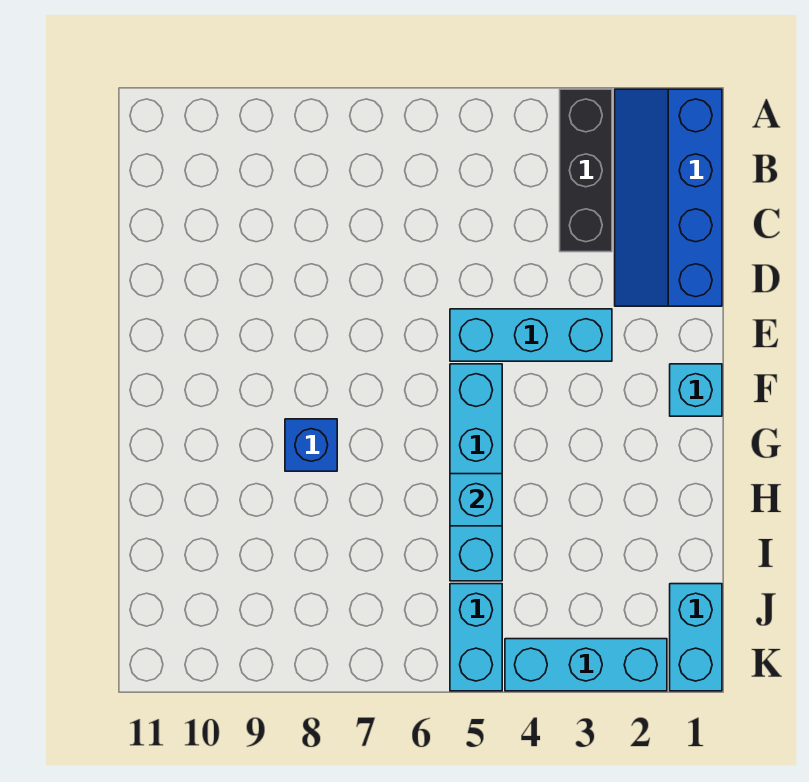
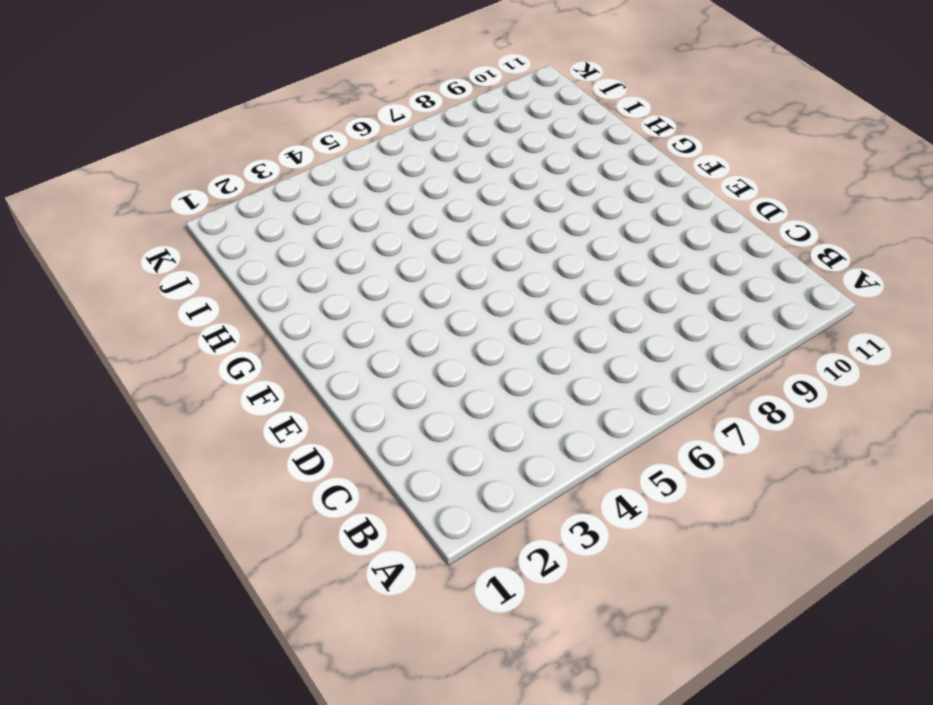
none -> blue slope A1:D2 level 1 top 1
none -> black brick A3:C3 level 1

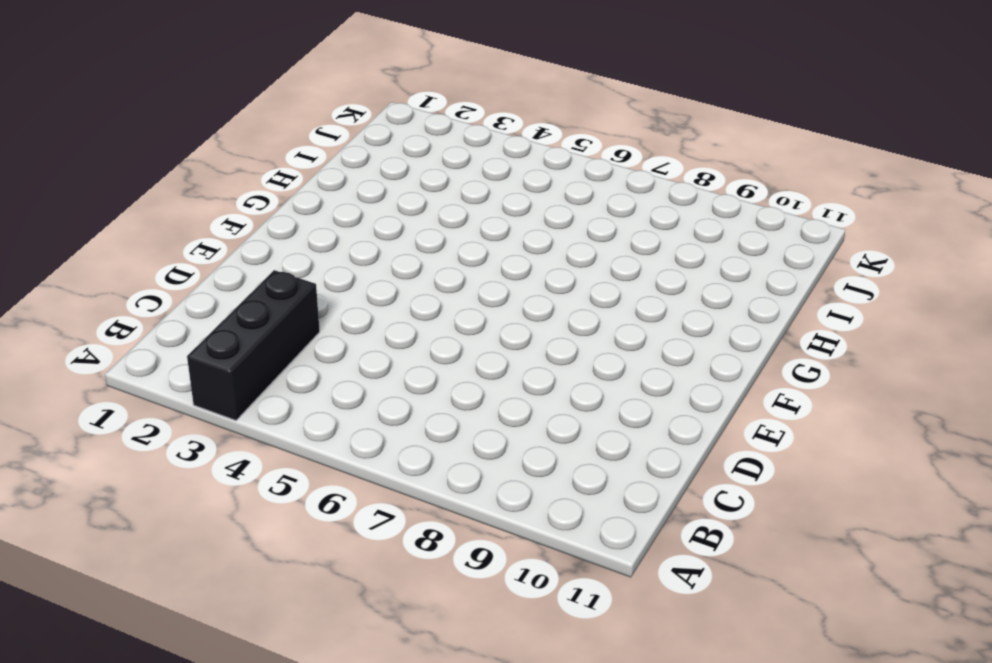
none -> blue slope A1:D2 level 1 top 1
none -> cyan brick E3:E5 level 1

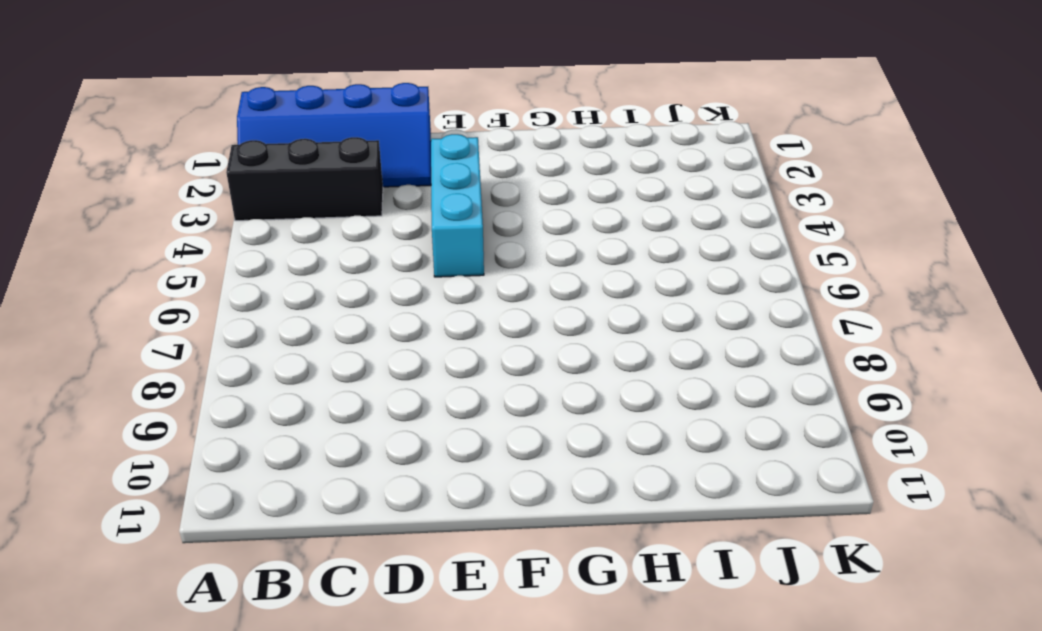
none -> cyan brick F1 level 1
none -> cyan brick F5:I5 level 1

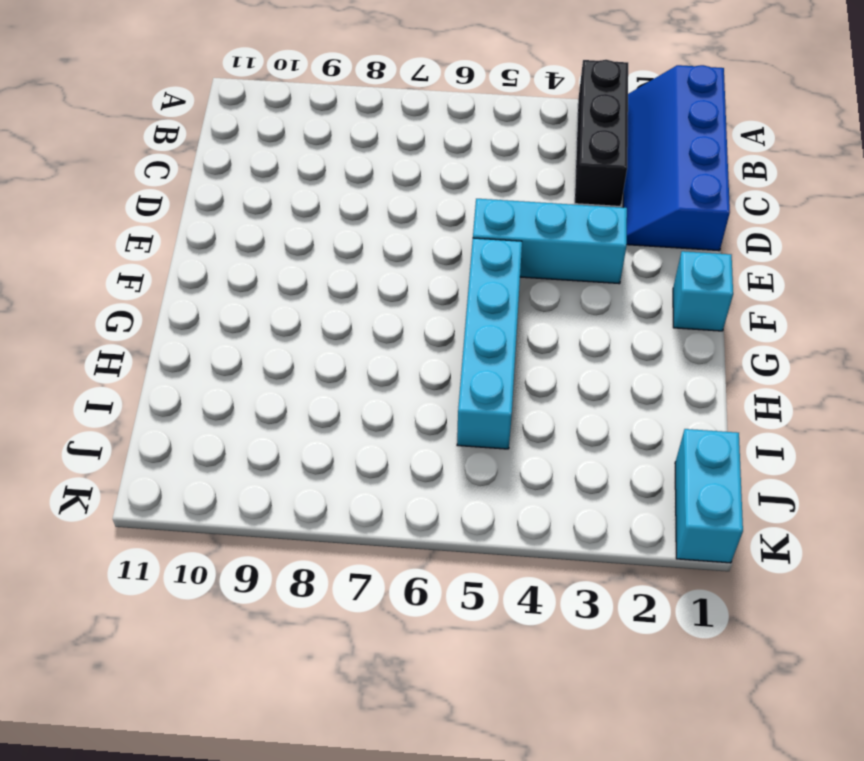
none -> blue brick G8 level 1
none -> cyan brick J5:K5 level 1

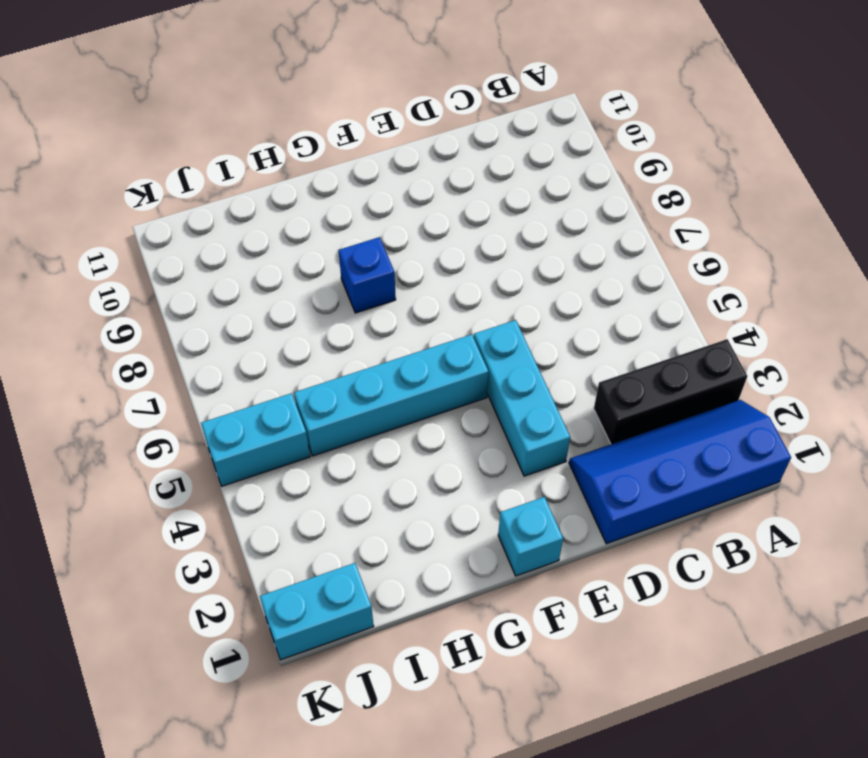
none -> cyan brick K2:K4 level 1
none -> cyan brick H5 level 2

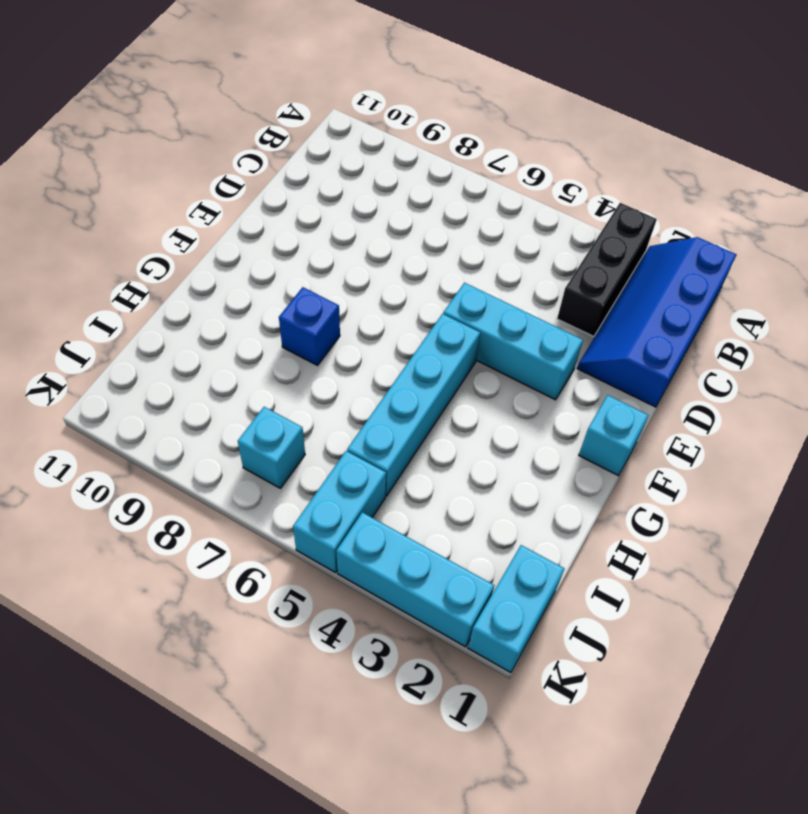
cyan brick J7 level 1 -> cyan brick H5 level 2

